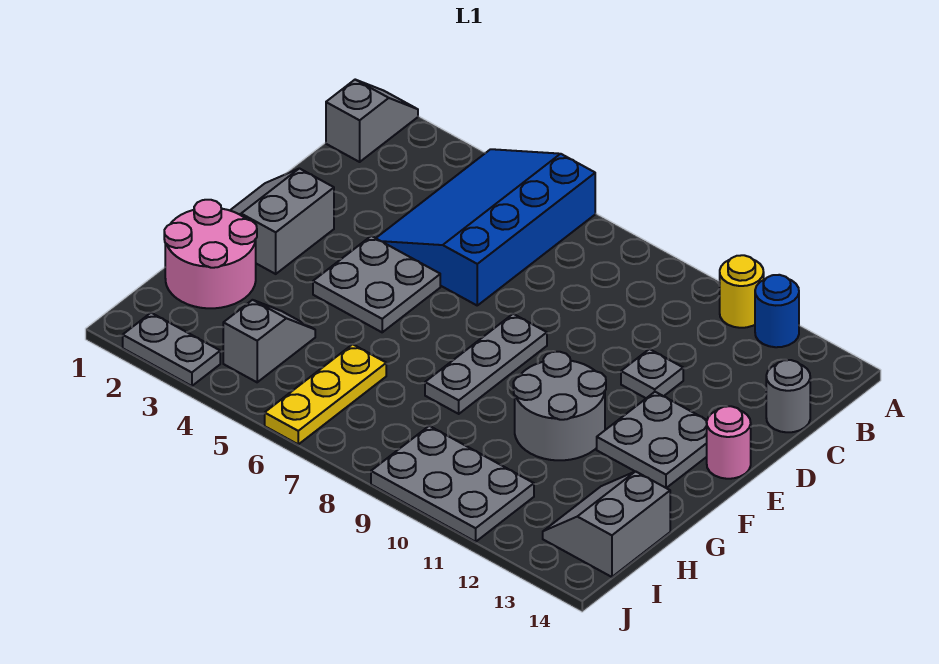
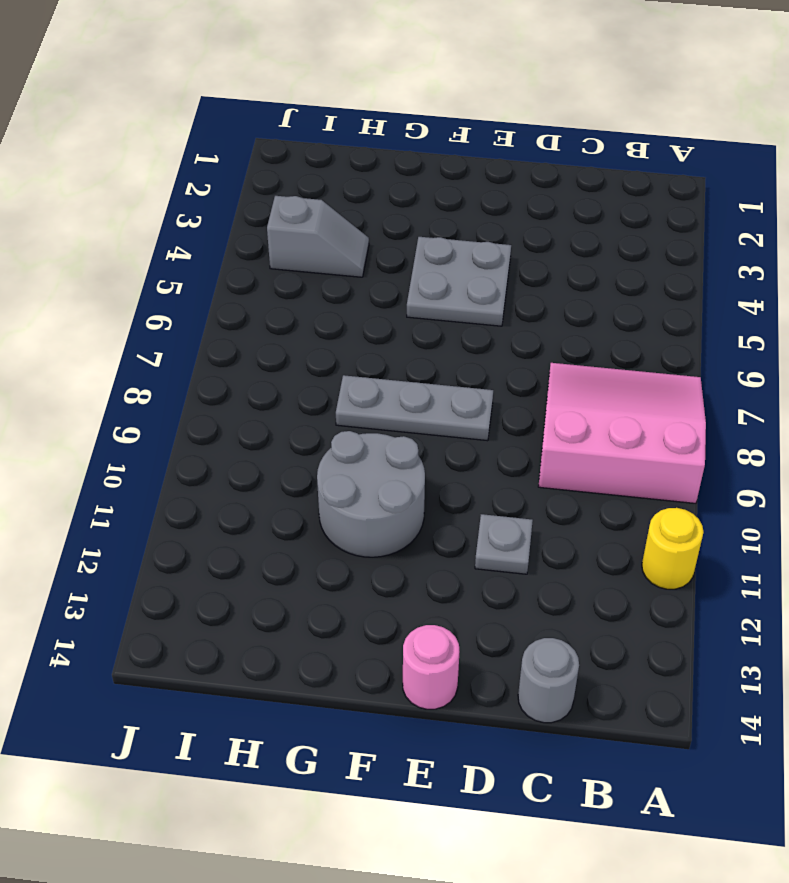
pink slope A7:C9 level 1 top 9 -> none
none -> grey slope A1:B1 level 1 top B
none -> blue slope A4:D6 level 1 top 6
none -> blue round brick A12 level 1

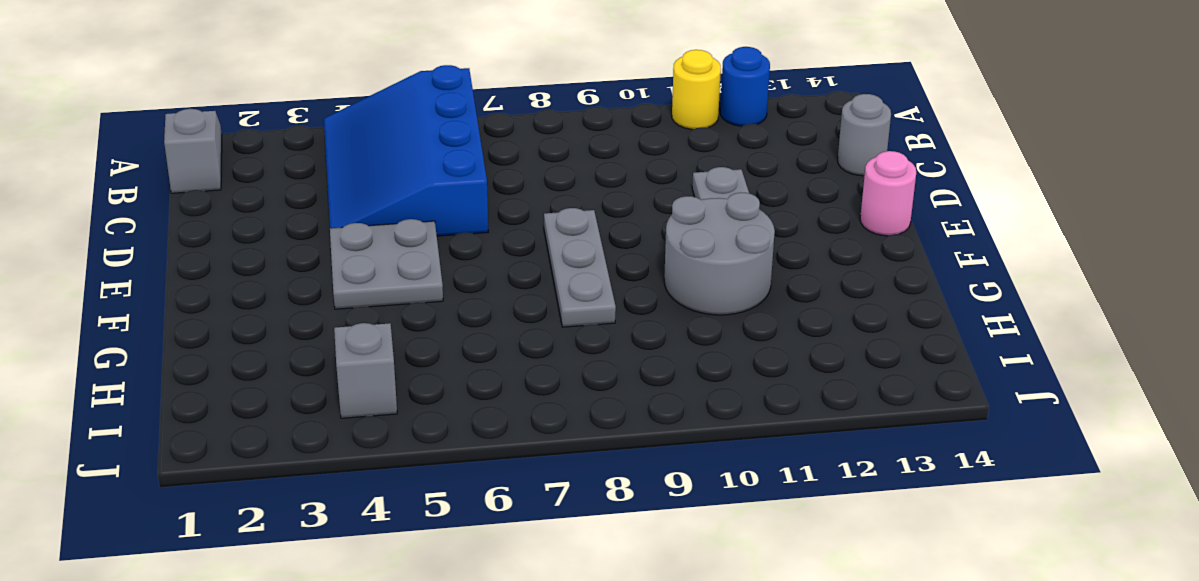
none -> grey slope E1:F2 level 1 top 2
none -> grey plate E12:F13 level 1
none -> pink round brick G1:H2 level 1

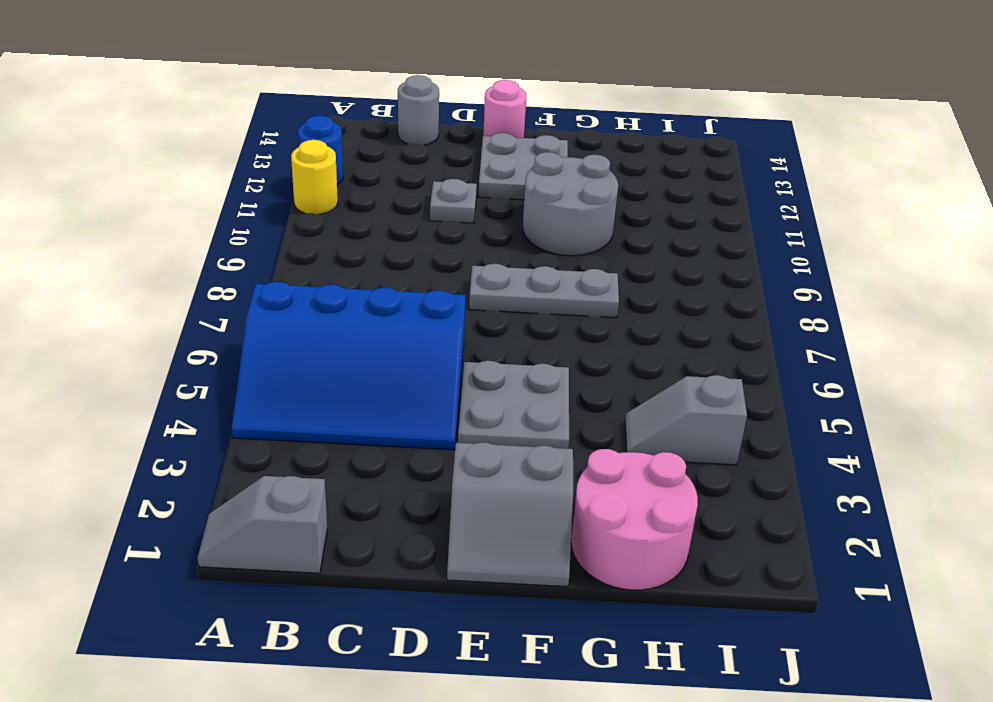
none -> yellow plate H6:J6 level 1
none -> grey slope H13:I14 level 1 top 14
none -> grey plate I9:J11 level 1

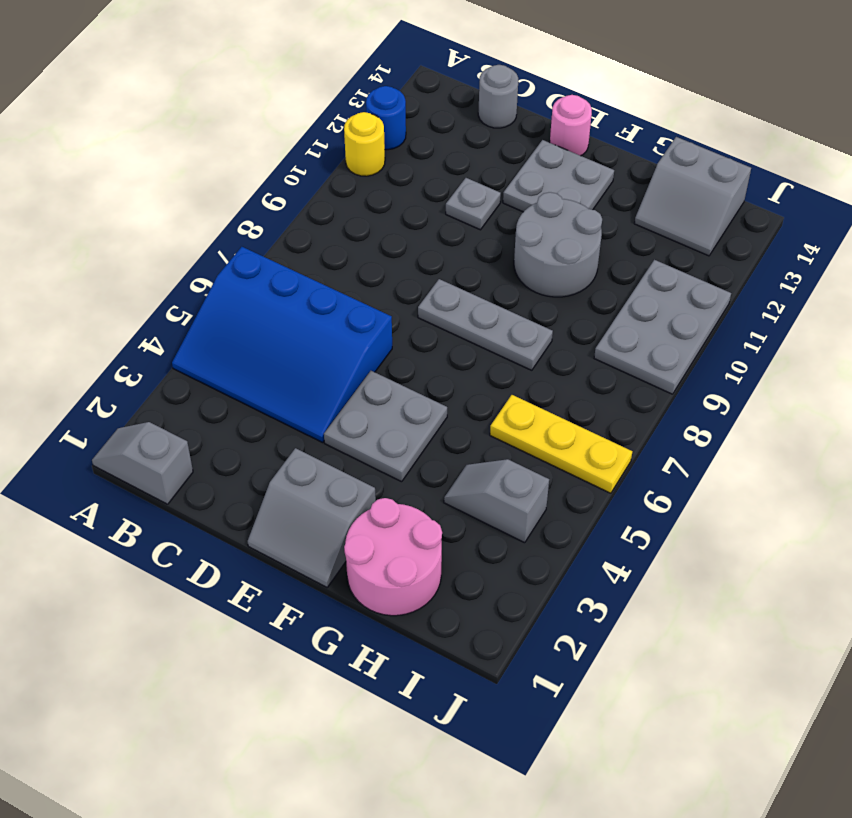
none -> grey plate J2:J3 level 1

